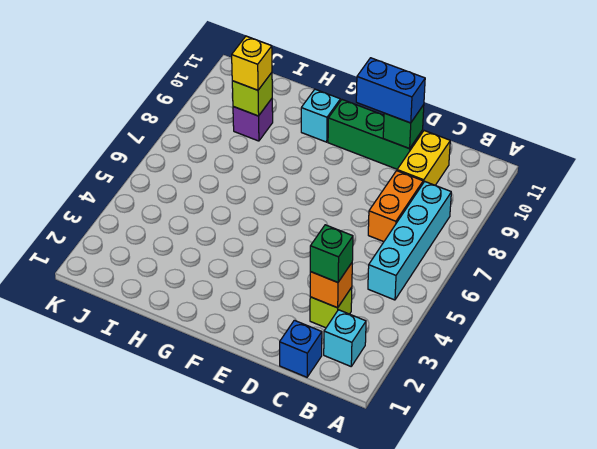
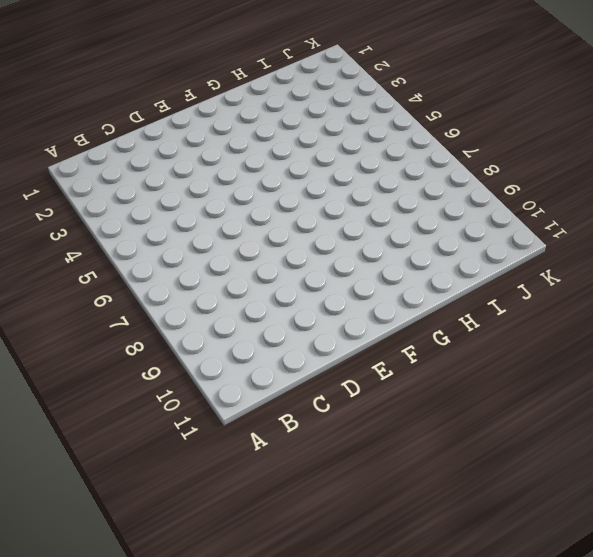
none -> cyan brick B2 level 1
none -> cyan brick B5:B8 level 1
none -> blue brick C1 level 1

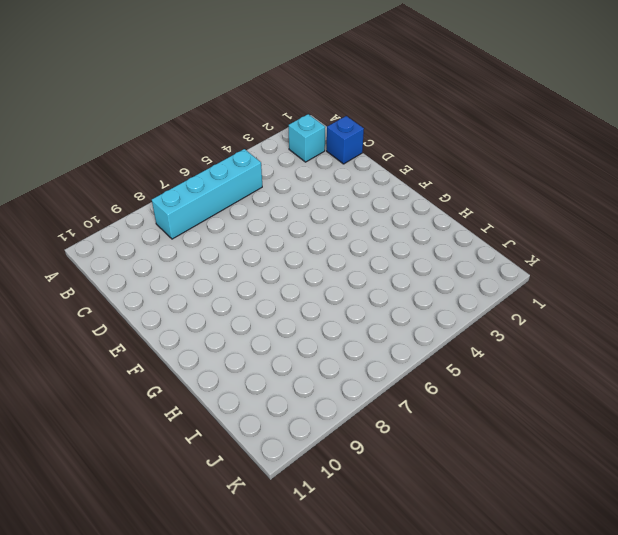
none -> lime brick C3 level 1
none -> orange brick C7:C8 level 1
none -> yellow brick C9:C10 level 1

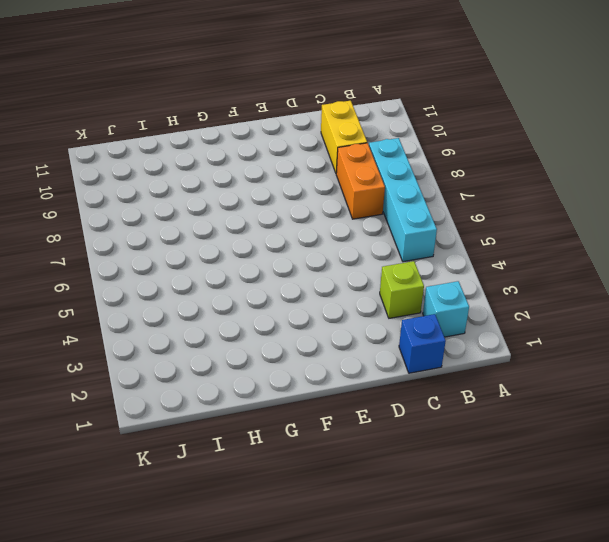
none -> green brick D10:F10 level 1
none -> cyan brick G10 level 1
none -> purple brick I9 level 1

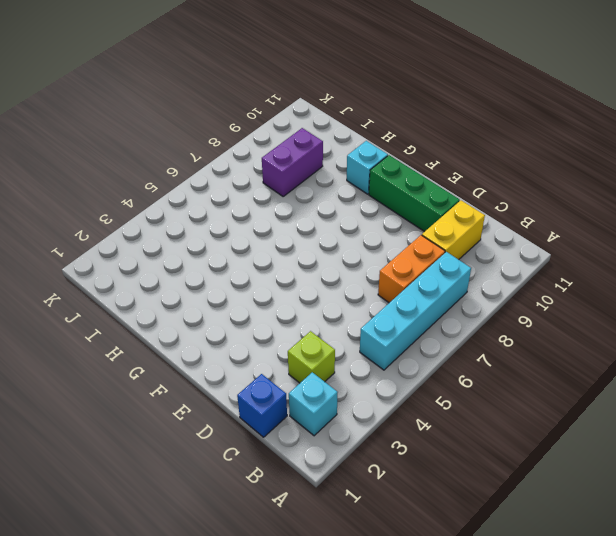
purple brick I8:I9 level 1 -> purple brick I9 level 1
none -> orange brick C3 level 2
none -> green brick D10 level 2
none -> lime brick I9 level 2

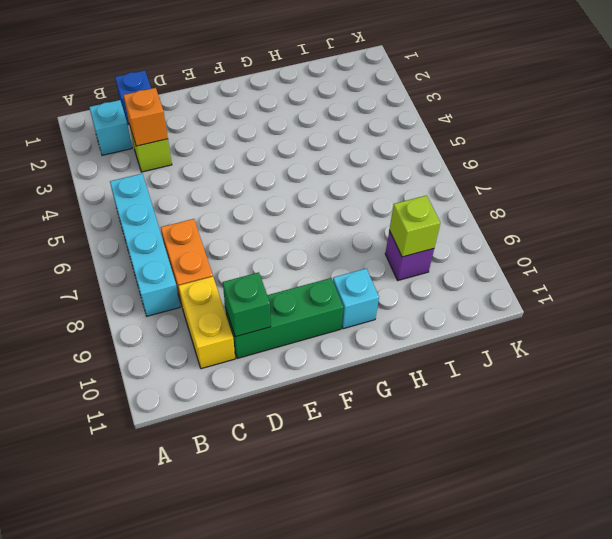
none -> green brick C3 level 3
none -> blue brick D10:E10 level 3
none -> yellow brick I9 level 3

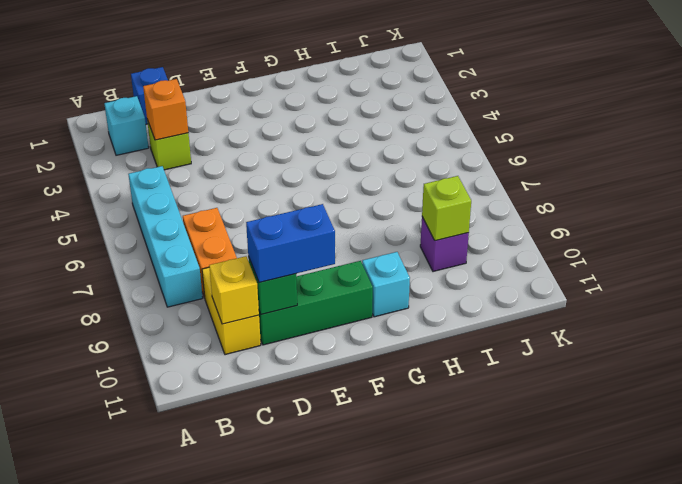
yellow brick C10 level 2 -> yellow brick I9 level 3
none -> green brick C3 level 3

